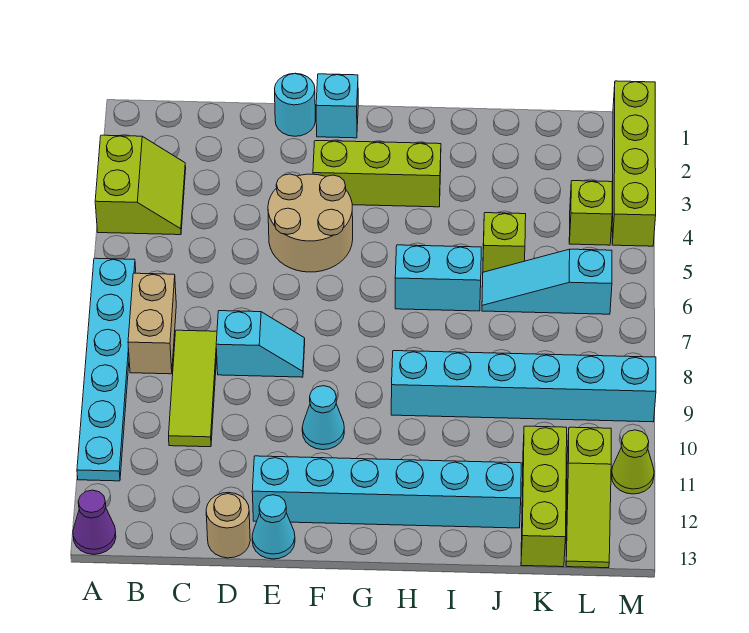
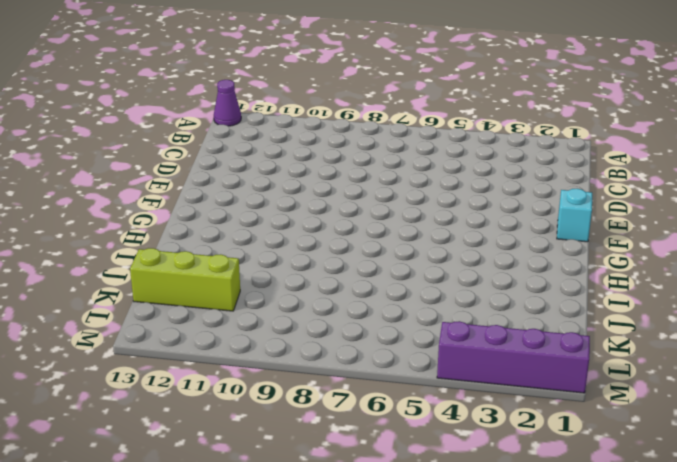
purple brick M1:M4 level 1 -> lime brick M1:M4 level 1
none -> lime slope A3:B4 level 1 top A
none -> cyan plate A6:A11 level 1
none -> tan brick B7:B8 level 1

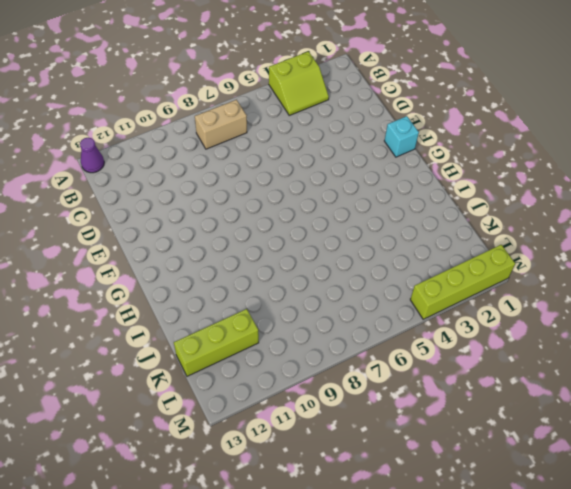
none -> cyan plate A6:A11 level 1
none -> lime tile C8:C10 level 1
none -> cyan slope D8:E8 level 1 top D

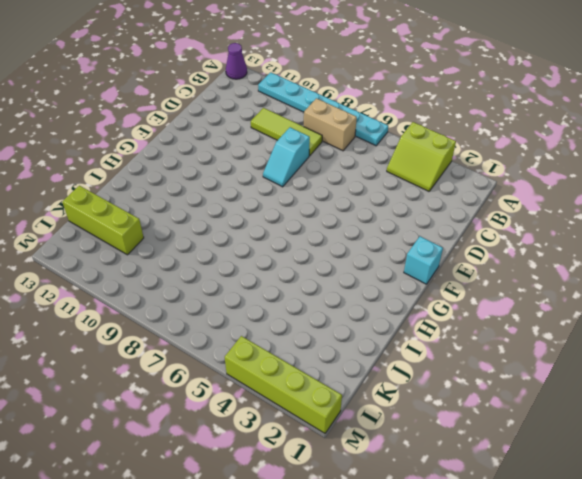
none -> tan round brick D13 level 1
none -> cyan round brick E1 level 1
none -> tan round brick E4:F5 level 1

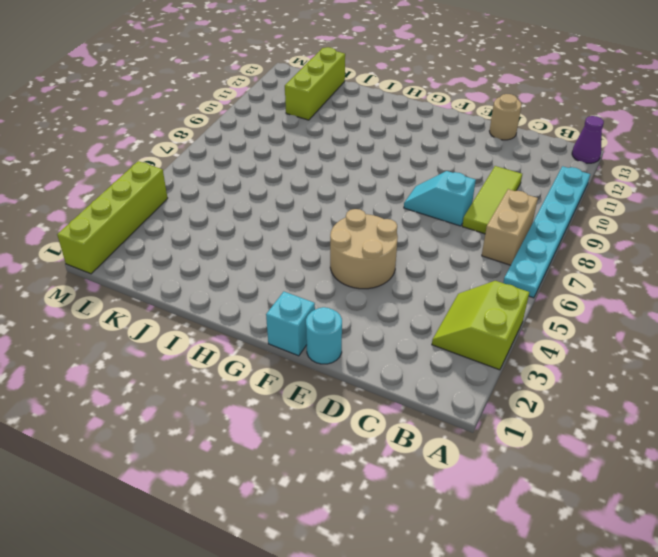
none -> cyan brick E12:J12 level 1
none -> cyan cone E13 level 1
none -> lime brick F3:H3 level 1

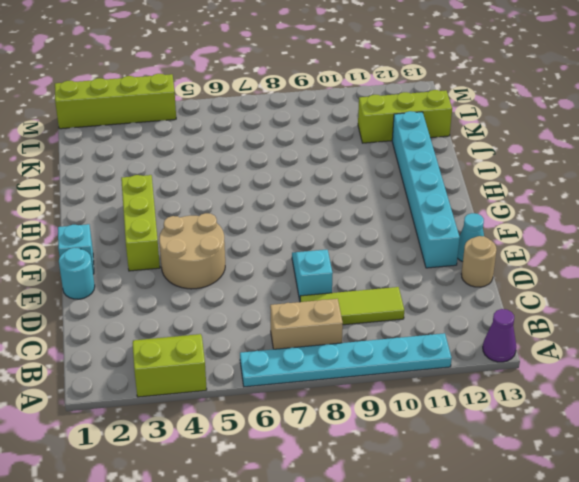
none -> cyan cone F10 level 1
none -> cyan brick H6:I6 level 1
none -> cyan brick H9:M9 level 1

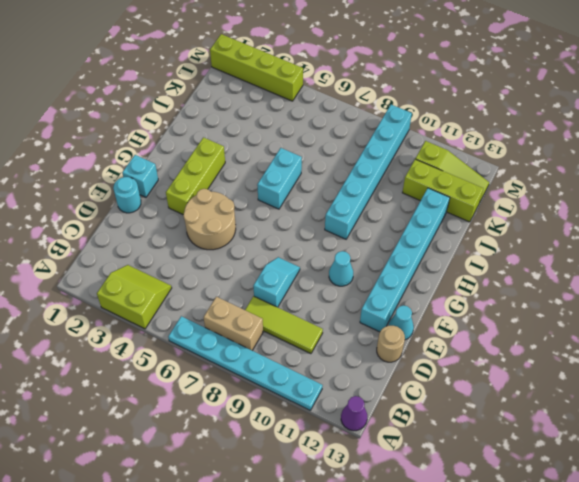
none -> lime brick J5 level 1
none -> cyan slope J6:L6 level 1 top L
none -> lime brick L4 level 1

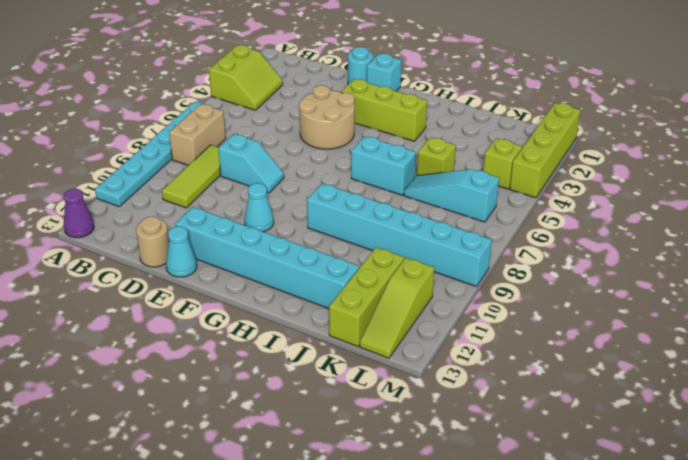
none -> lime cone M11 level 1

